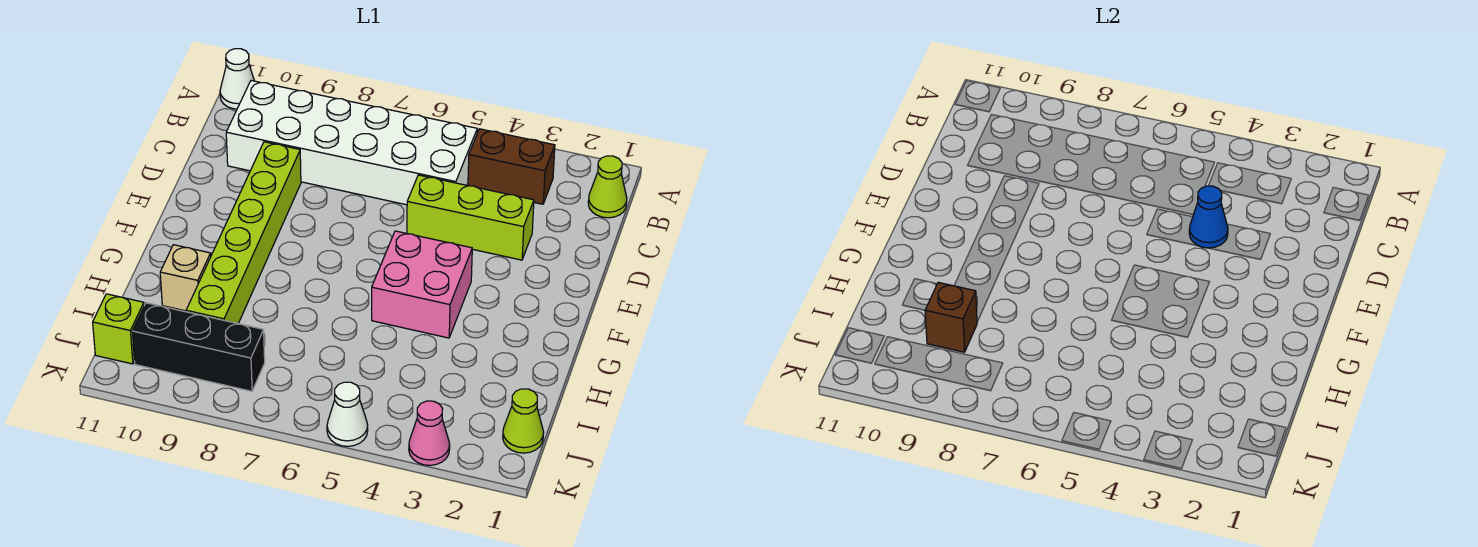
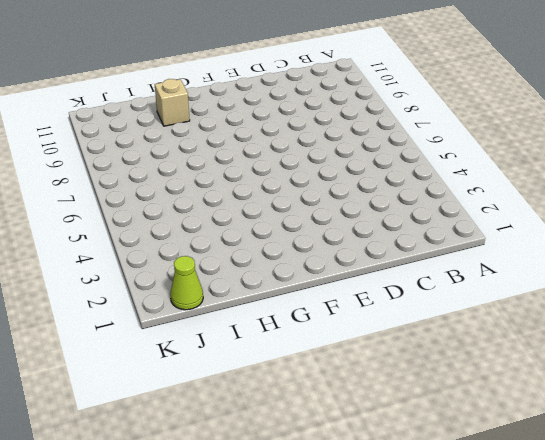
none -> white cone A11 level 1
none -> lime cone B1 level 1
none -> brown brick B3:B4 level 1

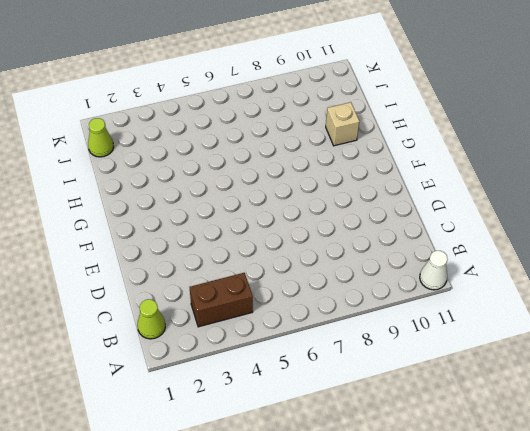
none -> white brick B5:C10 level 1
none -> lime brick D3:D5 level 1
none -> lime brick D9:I9 level 1

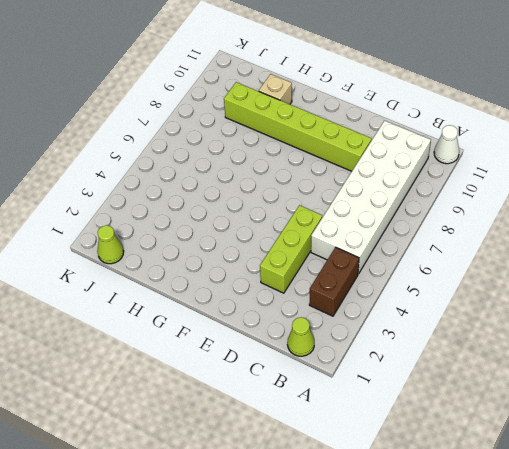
none -> pink brick F4:G5 level 1
none -> black brick J8:J10 level 1
none -> lime brick J11 level 1

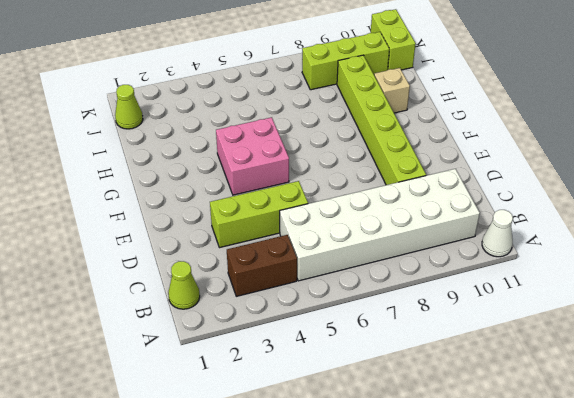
lime brick J8:J10 level 1 -> black brick J8:J10 level 1
lime brick J11:K11 level 1 -> lime brick J11 level 1
none -> pink cone K3 level 1
none -> white cone K5 level 1
none -> blue cone D4 level 2

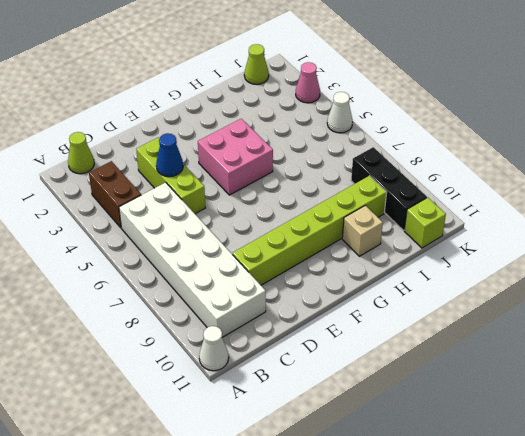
none -> brown brick I9 level 2

